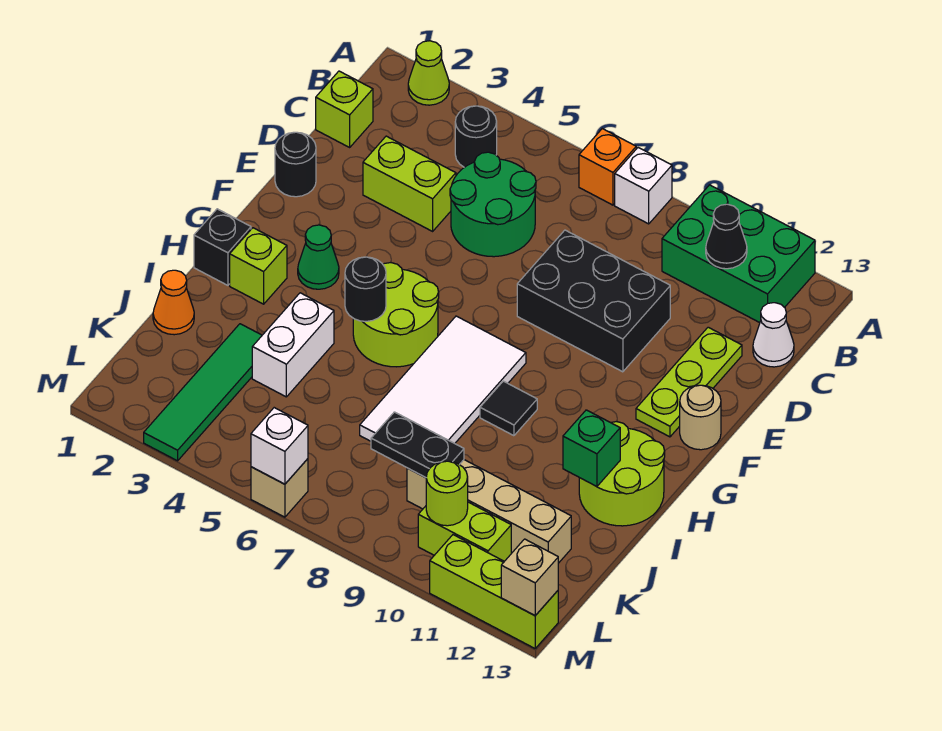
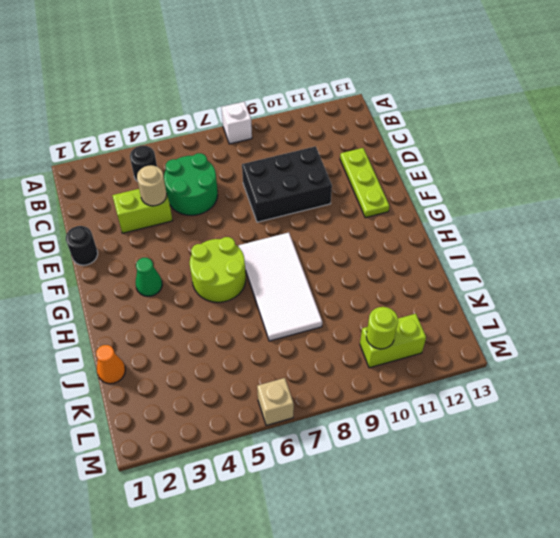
tan round brick D4 level 2 -> tan round brick F13 level 1
none -> lime cone A2 level 1
none -> orange brick A7 level 1
none -> green brick A10:B12 level 1
none -> lime brick C1 level 1

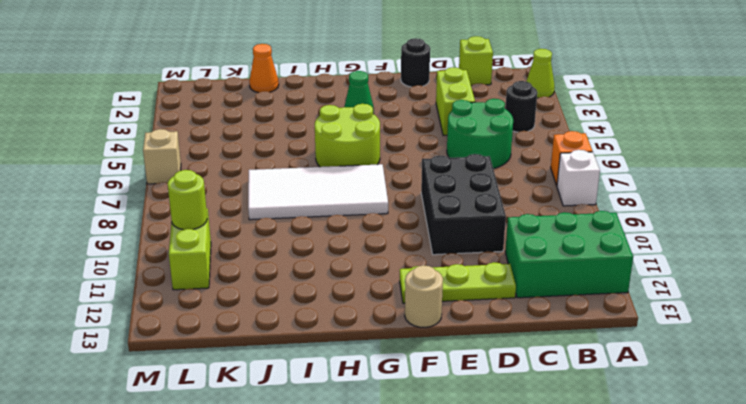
green brick A11:C12 level 1 -> green brick A10:B12 level 1
none -> white cone C13 level 1
none -> black brick H1 level 1
none -> lime brick H2 level 1
none -> black tile H9 level 1

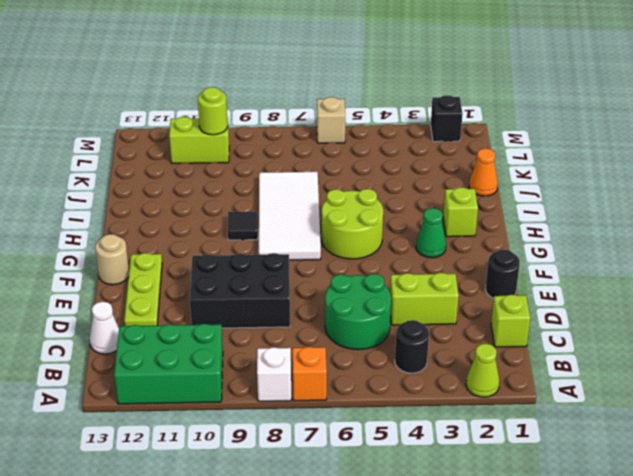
black brick M2 level 1 -> black brick H1 level 1
none -> lime round brick H12:I13 level 1
none -> white brick I4:J4 level 1
none -> green tile J3:M3 level 1
none -> tan brick K9:K12 level 1

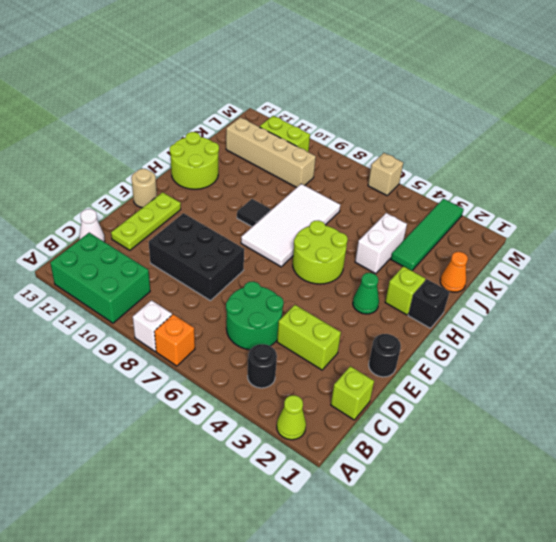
none -> lime brick M11:M13 level 1
none -> black cone B11 level 2
none -> black round brick H5 level 2
none -> green brick I12 level 2

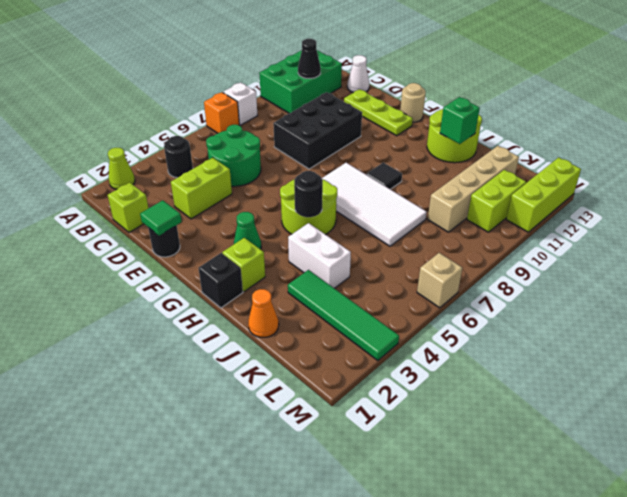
green tile E1 level 2 -> none
none -> black plate K8:K9 level 2
none -> lime round brick L10 level 2
none -> white brick M6 level 2
none -> tan brick M13 level 2

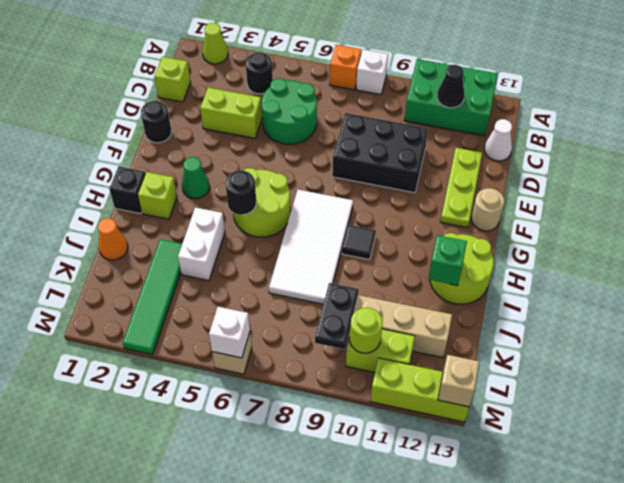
black plate K9:L9 level 2 -> black plate K8:K9 level 2

